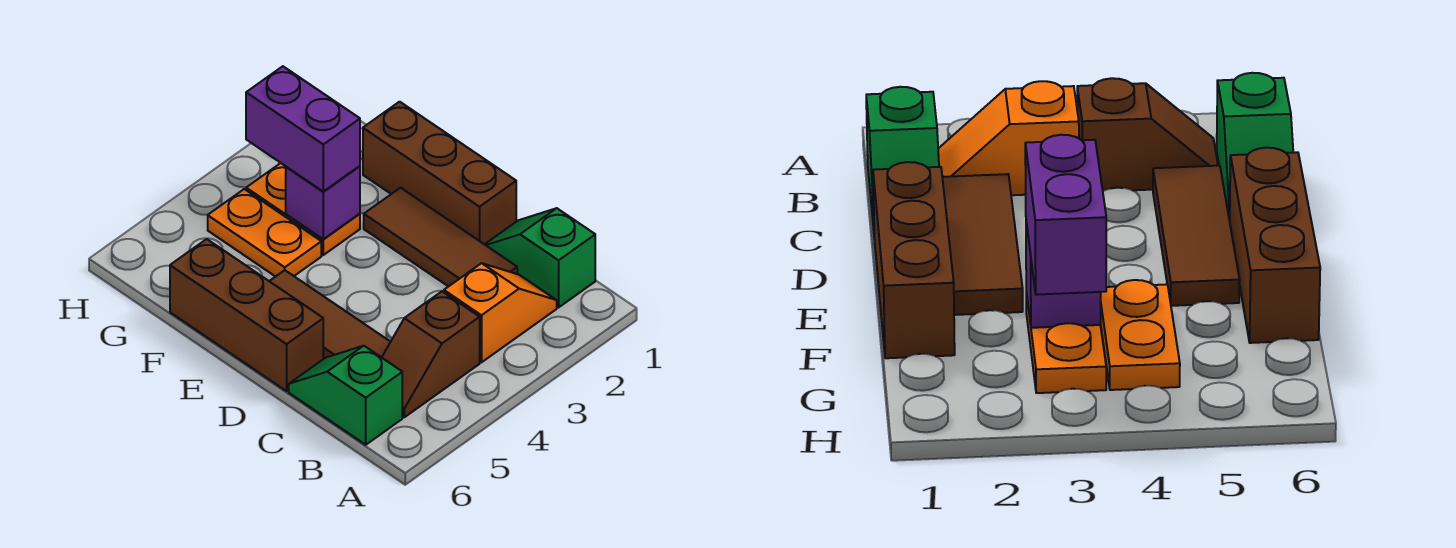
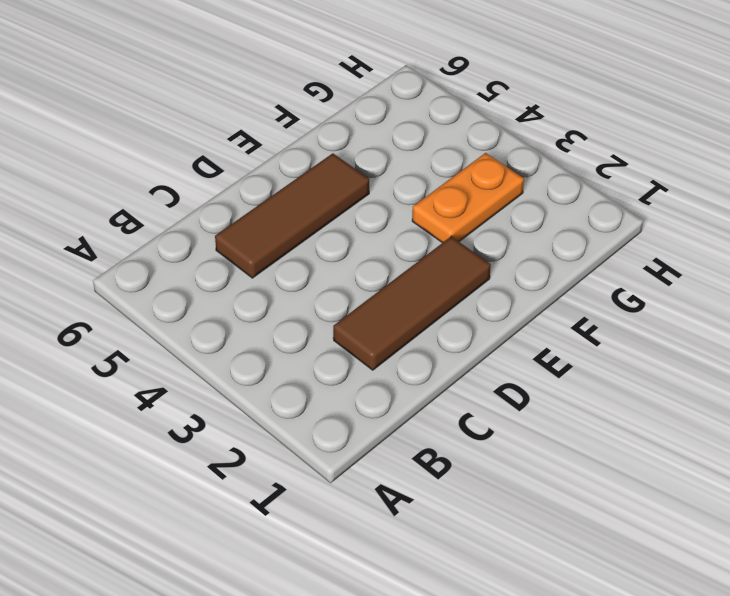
none -> green slope B1:C1 level 1 top B
none -> orange slope B2:B3 level 1 top 3
none -> brown slope B4:B5 level 1 top 4

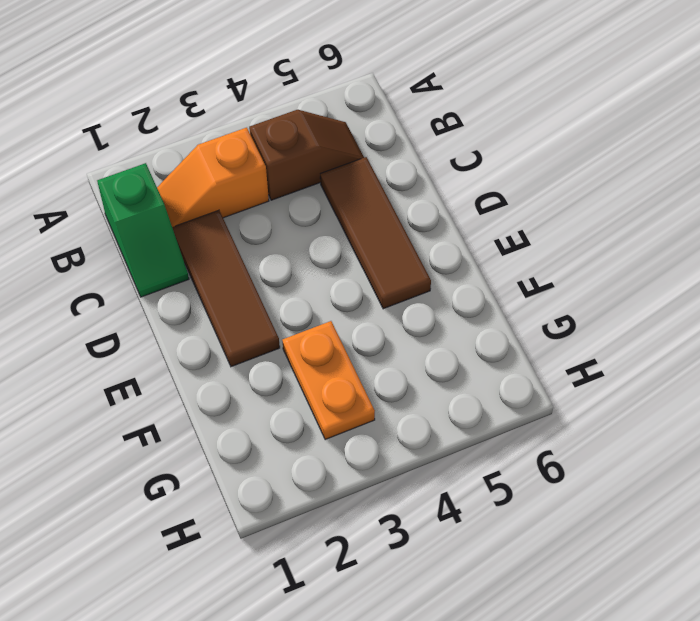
none -> green slope B6:C6 level 1 top B
none -> brown brick D1:F1 level 1
none -> brown brick D6:F6 level 1

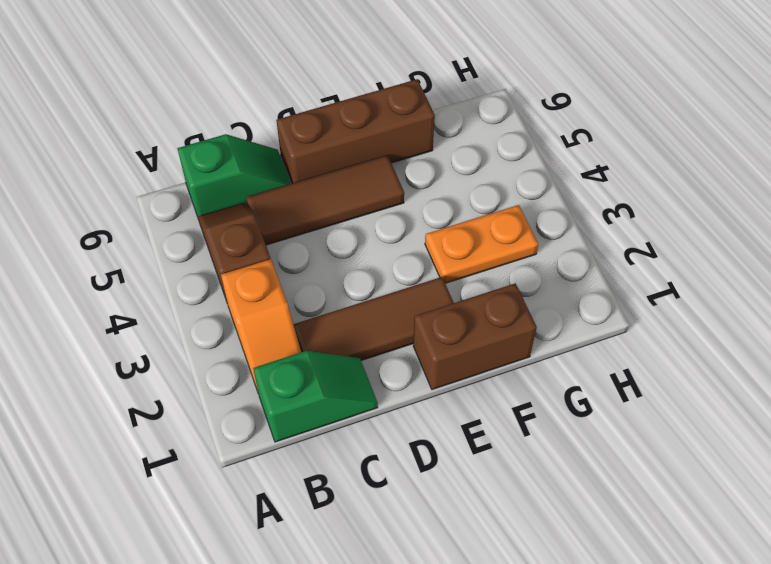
brown brick E1:F1 level 1 -> brown brick D1:F1 level 1
none -> orange plate F4:G4 level 1
none -> purple brick F3 level 2
none -> purple brick F3:G3 level 3

